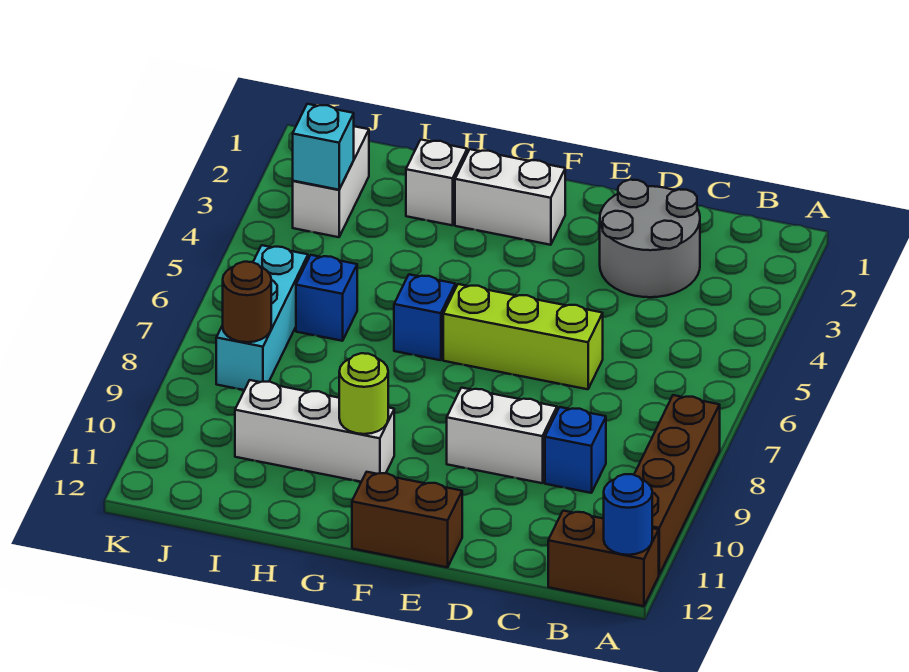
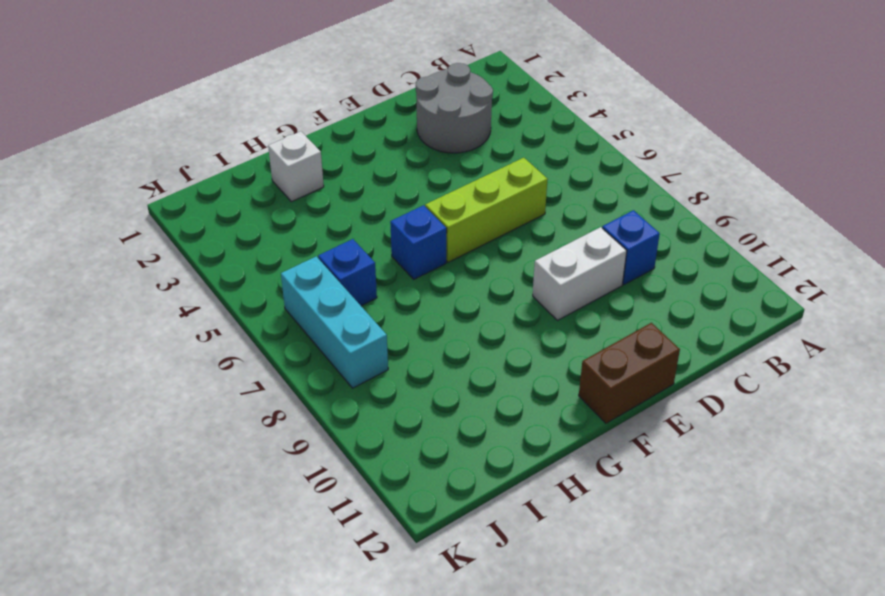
none -> brown brick A8:A11 level 1
none -> brown brick A12:B12 level 1
none -> white brick F2:G2 level 1

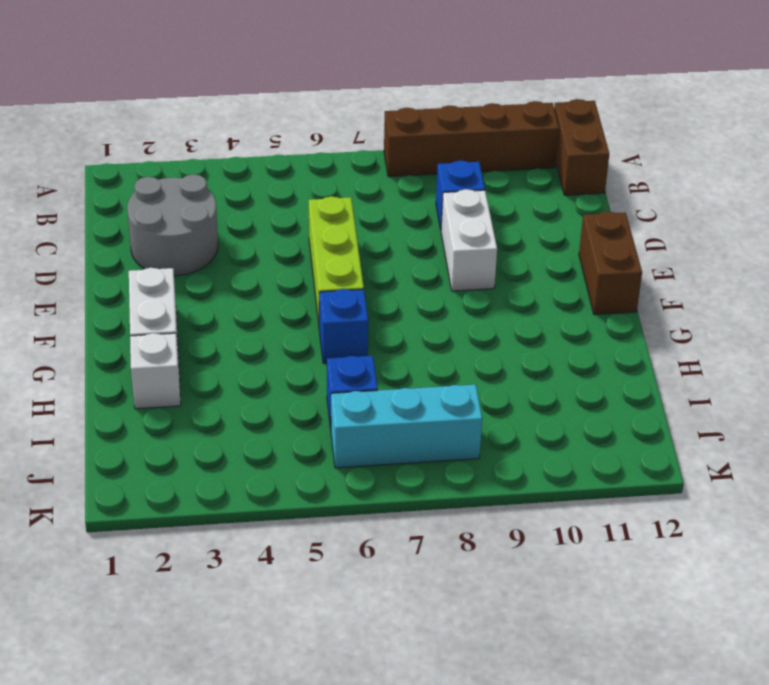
none -> white brick G10:I10 level 1
none -> white brick J2:J3 level 1
none -> blue round brick A12 level 2

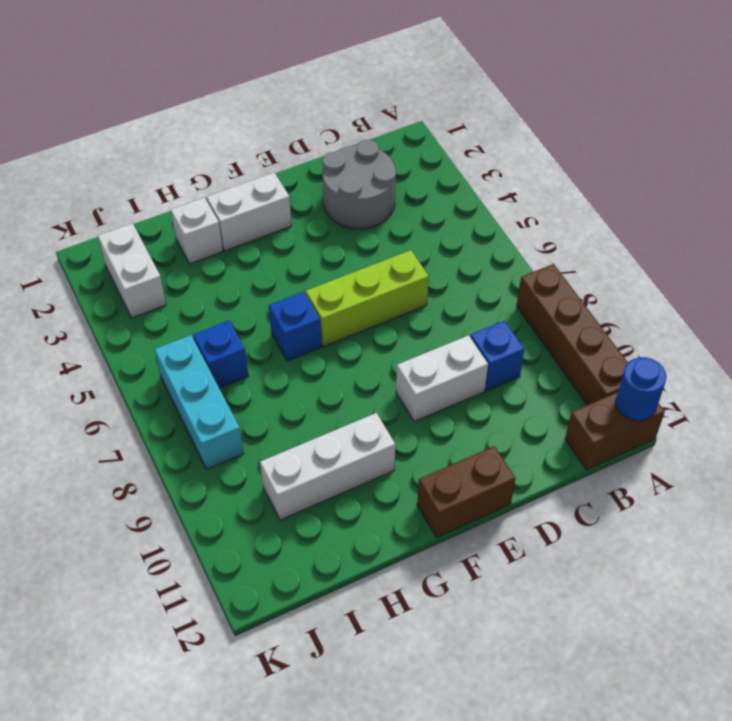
none -> lime round brick G10 level 2
none -> cyan brick J3 level 2
none -> brown round brick J8 level 2

